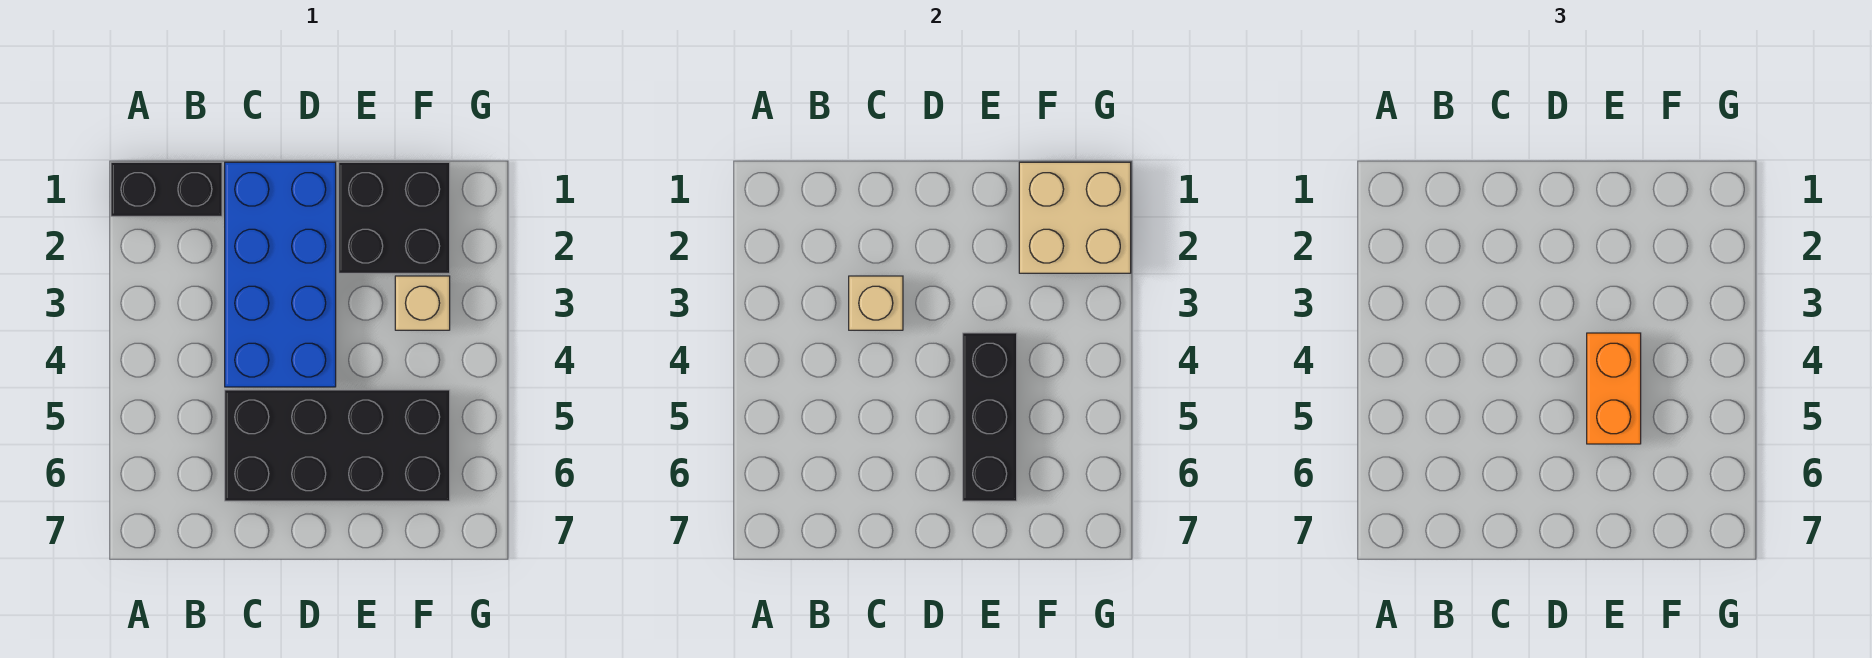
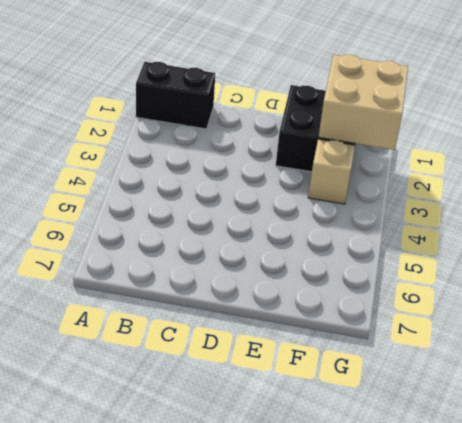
none -> blue brick C1:D4 level 1
none -> black brick C5:F6 level 1

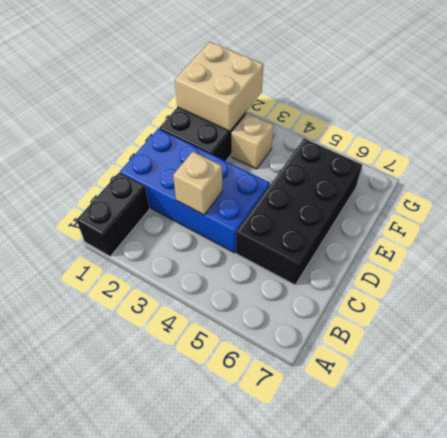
none -> black brick E4:E6 level 2
none -> orange brick E4:E5 level 3

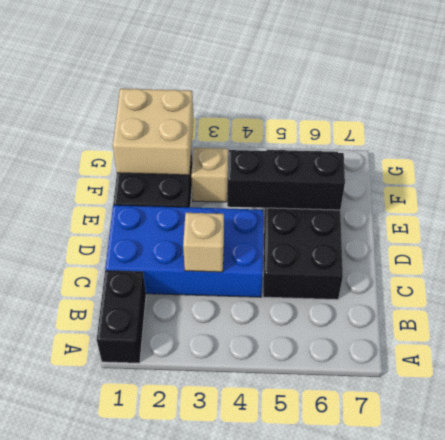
none -> orange brick E4:E5 level 3

